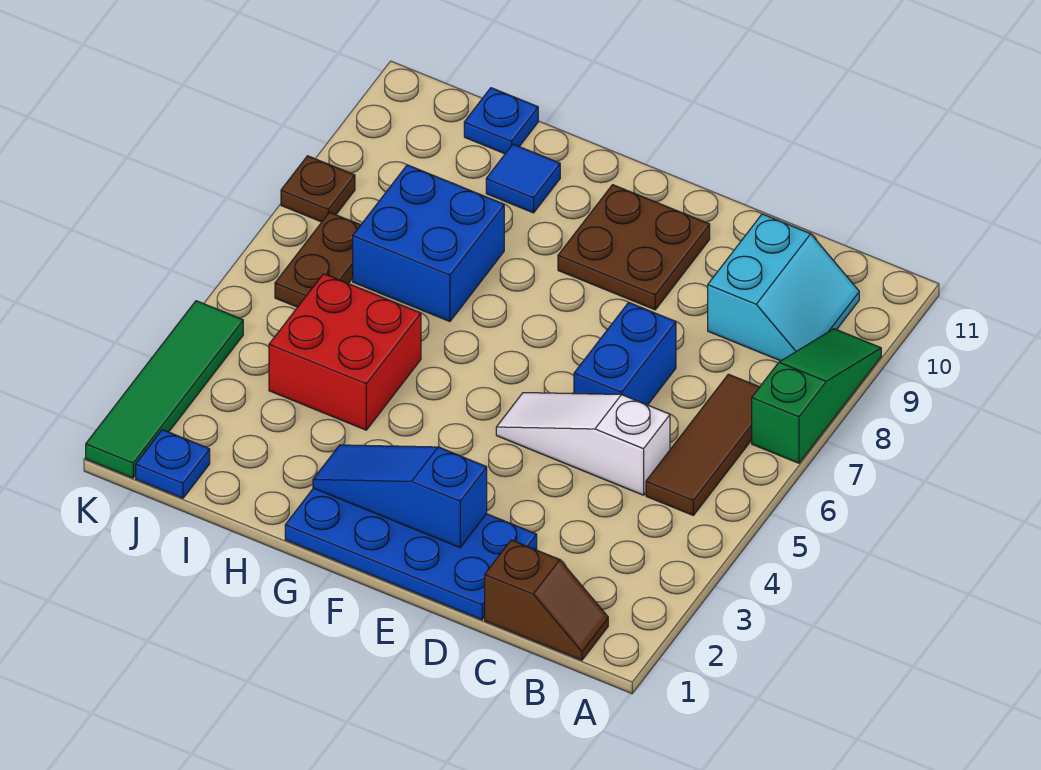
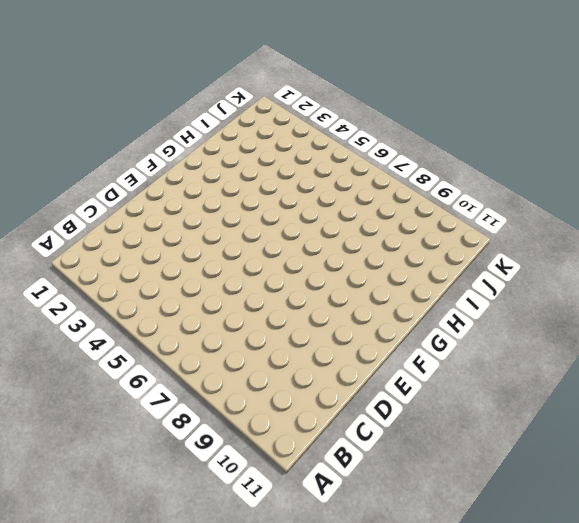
none -> green slope A7:A9 level 1 top 7
none -> brown slope B1:C1 level 1 top C
none -> brown tile B5:B7 level 1

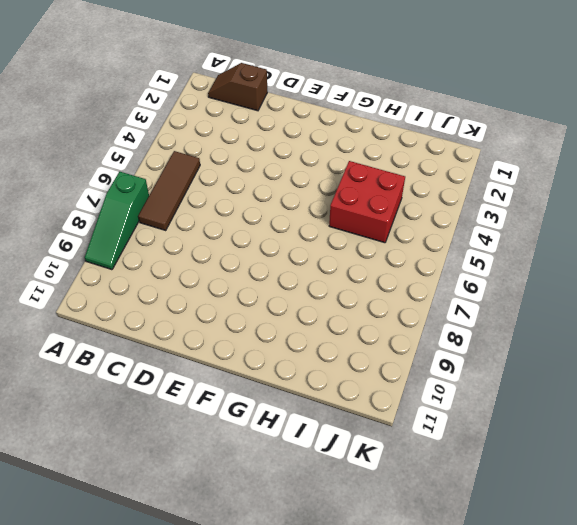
none -> cyan slope B9:C10 level 1 top C
none -> white slope C5:E5 level 1 top C
none -> blue plate D1:G2 level 1

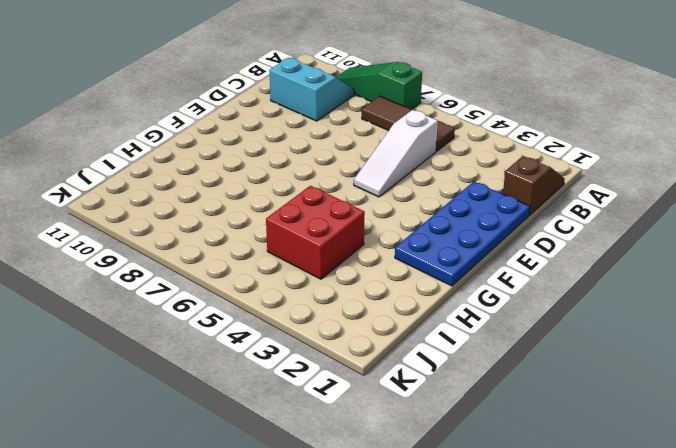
none -> blue brick D6:D7 level 1
none -> brown plate E9:F10 level 1
none -> blue brick H7:I8 level 1

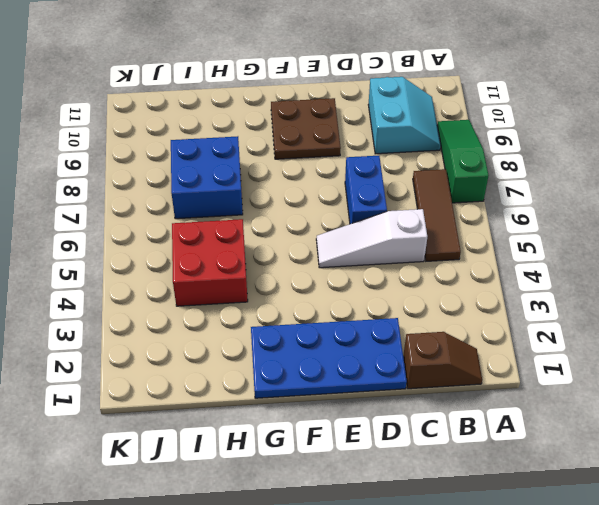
none -> blue tile H10 level 1
none -> blue plate I11 level 1
none -> blue plate J1 level 1

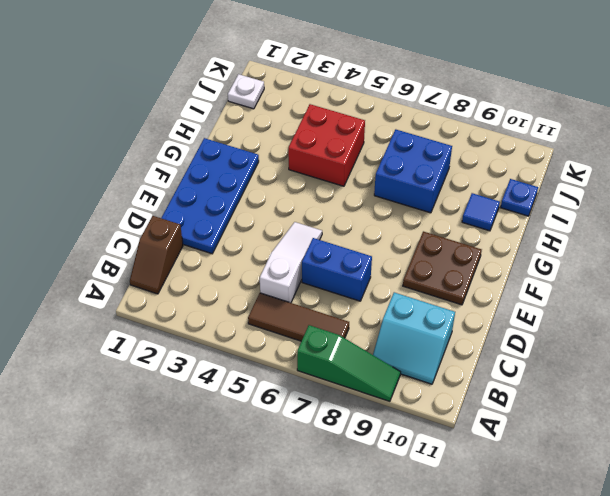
white plate J1 level 1 -> blue plate J1 level 1
none -> brown plate J6:J7 level 1
none -> green tile K1:K4 level 1
none -> brown plate K8 level 1

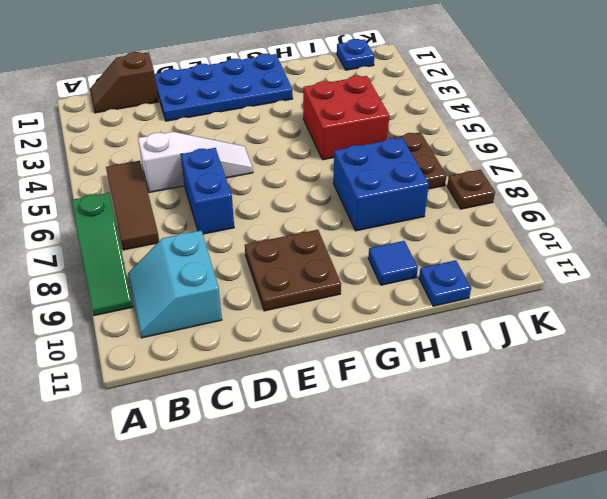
none -> green tile K1:K4 level 1
none -> blue slope E2:G2 level 2 top E

